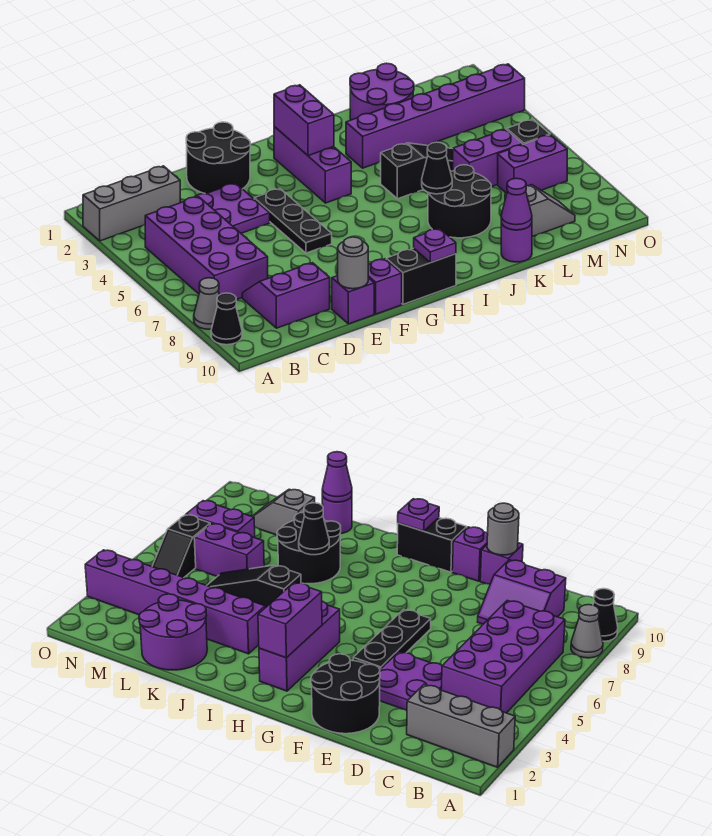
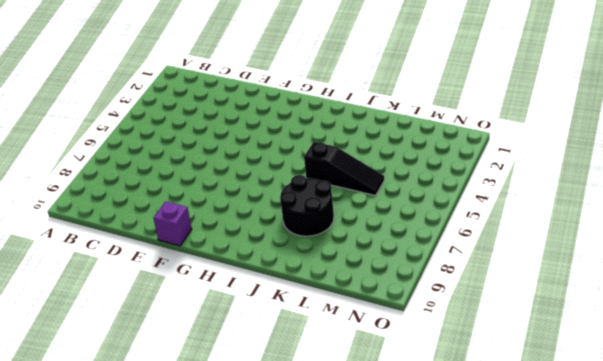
none -> grey brick A2:C2 level 1
none -> grey cone A8 level 1
none -> black cone A9 level 1

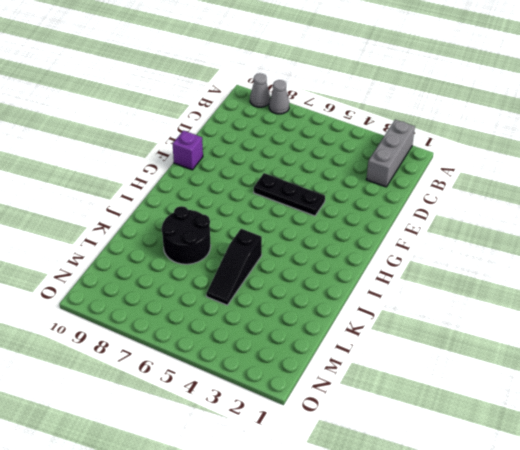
grey cone A9 level 1 -> black cone A9 level 1
none -> purple brick B4:C7 level 1
none -> purple slope C8:D9 level 1 top 9
none -> purple plate D3:E4 level 1

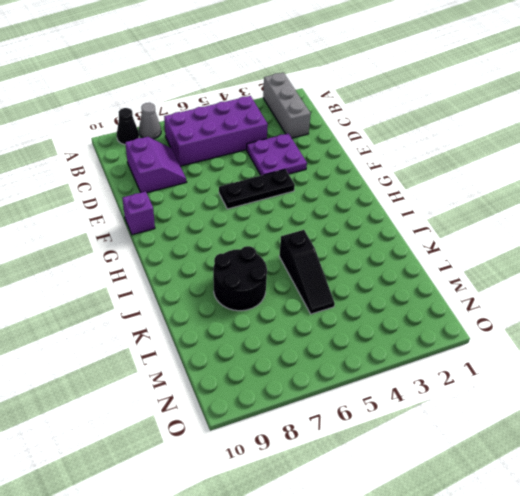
none -> black round brick E1:F2 level 1
none -> purple brick E10 level 1
none -> black brick G10:H10 level 1

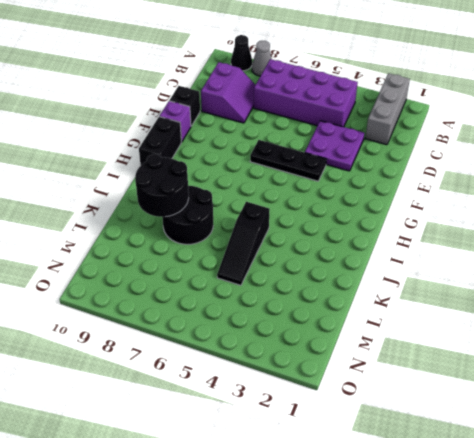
black brick E10 level 1 -> purple brick E10 level 1
black round brick J8:K9 level 2 -> black round brick E1:F2 level 1
none -> purple brick H2:H4 level 1
none -> purple brick J3:O3 level 1
none -> purple round brick K1:L2 level 1

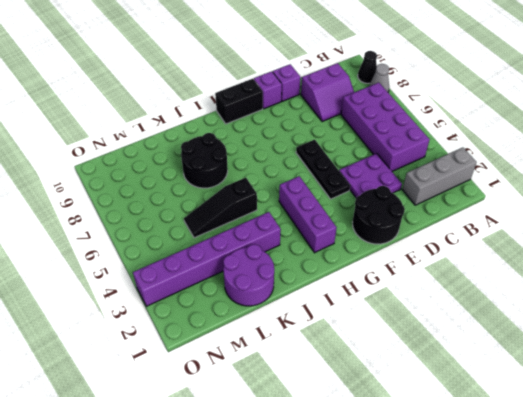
none -> purple round brick K10 level 1
none -> purple brick L6:M6 level 1
none -> grey slope L9:M9 level 1 top L

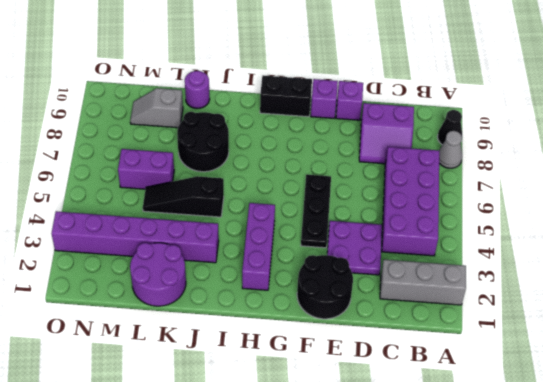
none -> purple brick M7:N7 level 1
none -> black slope N5:N6 level 1 top 6
none -> grey round brick E10 level 2

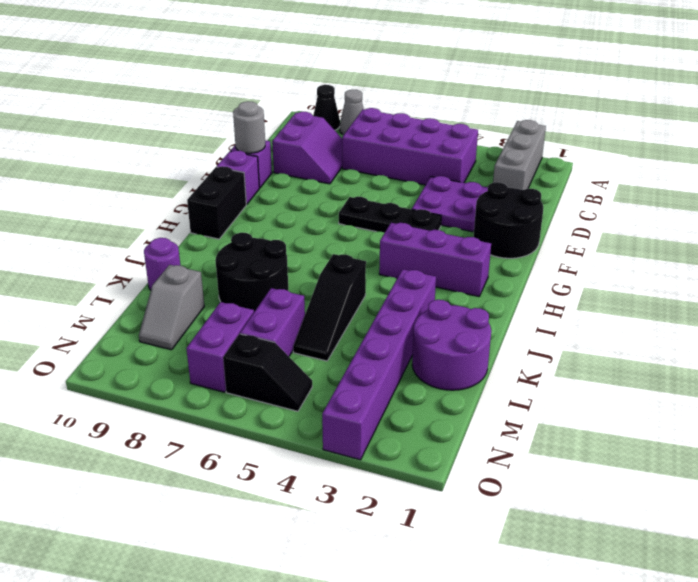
none -> purple brick H2:H3 level 2
none -> purple plate H10 level 2
none -> black cone J7 level 2

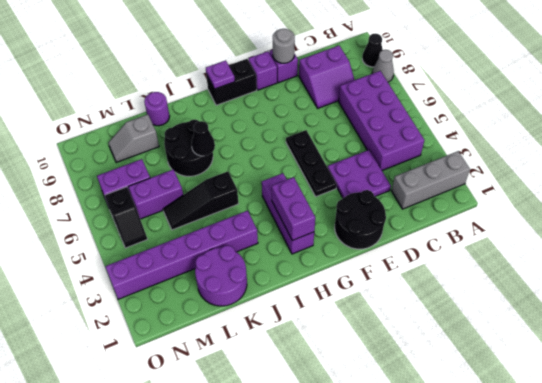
none -> purple cone K10 level 2

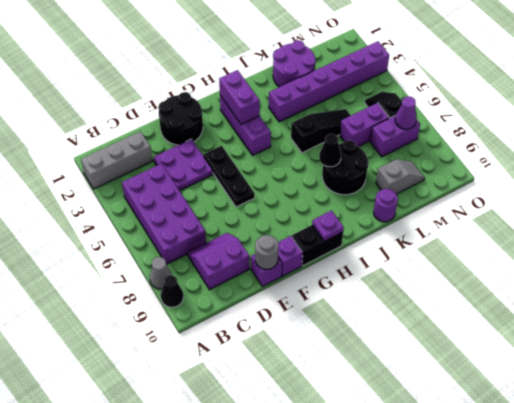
purple cone N7 level 2 -> purple cone K10 level 2

